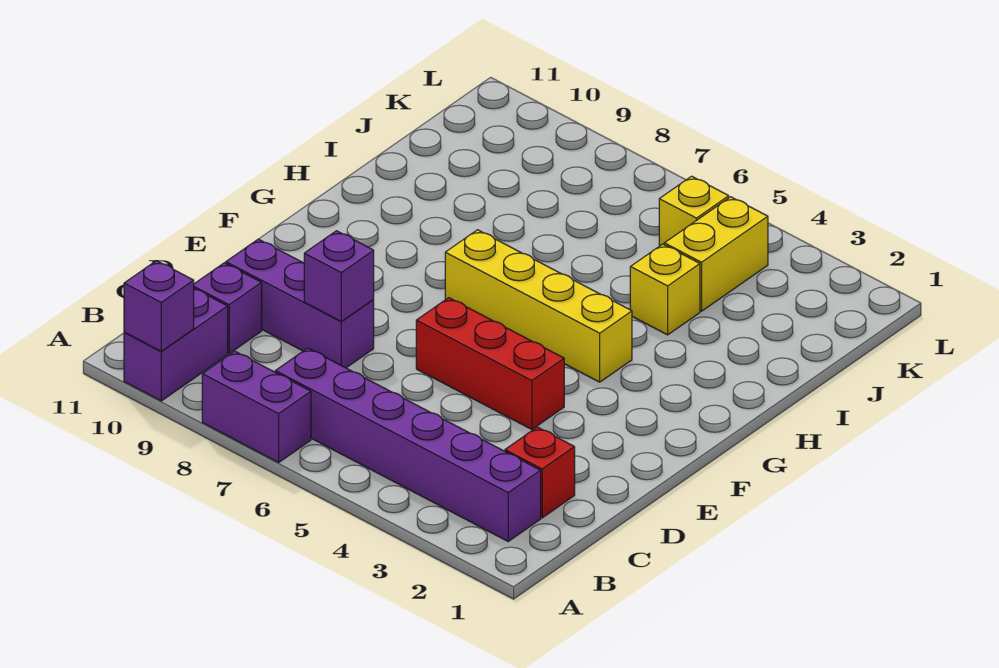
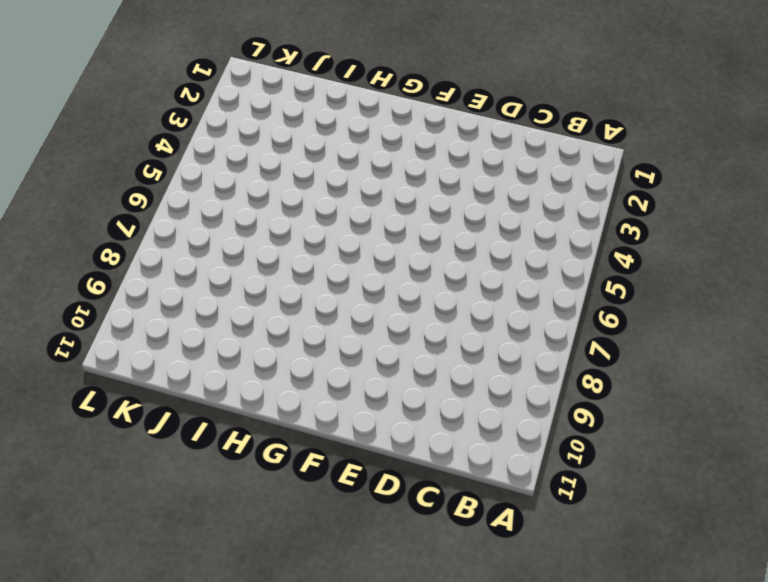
none -> purple brick A7:A8 level 1
none -> purple brick A10:B10 level 1
none -> purple brick B2:B7 level 1

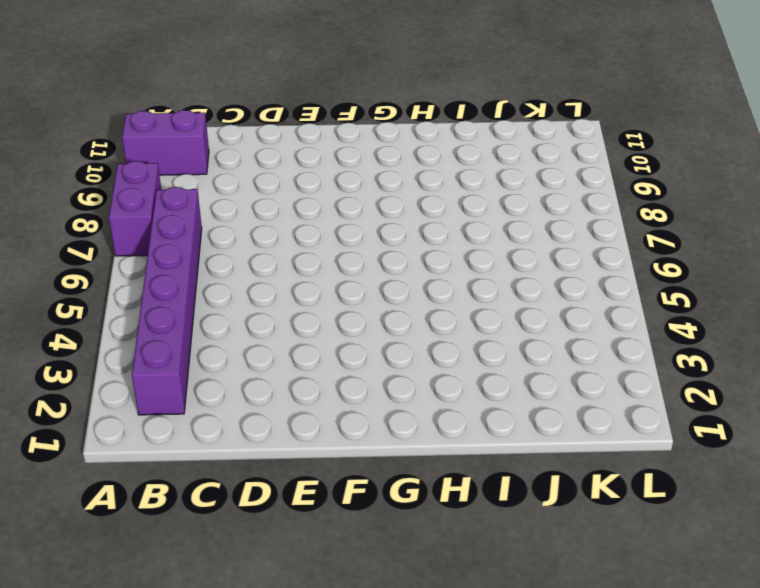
none -> red brick C2 level 1
none -> purple brick C10 level 1
none -> purple brick D8:D10 level 1

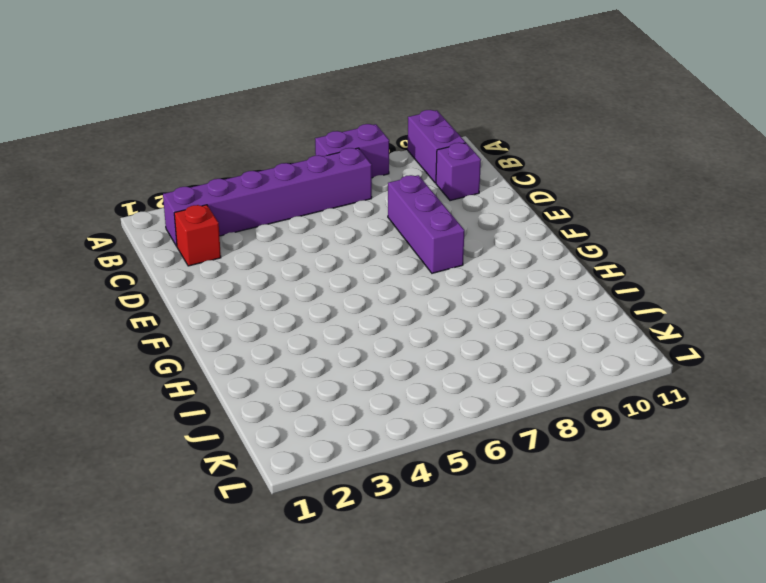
purple brick D8:F8 level 1 -> purple brick D8:D10 level 1
none -> red brick E4:E6 level 1
none -> yellow brick G4:G7 level 1
none -> yellow brick I4 level 1

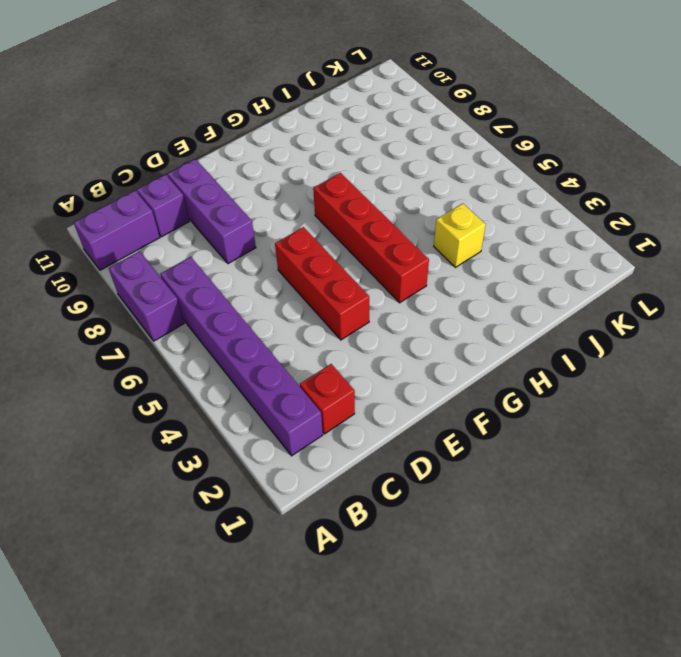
red brick G4:G7 level 1 -> yellow brick G4:G7 level 1
none -> yellow brick J4:K4 level 1
none -> yellow brick K5 level 1
none -> purple brick A10 level 2

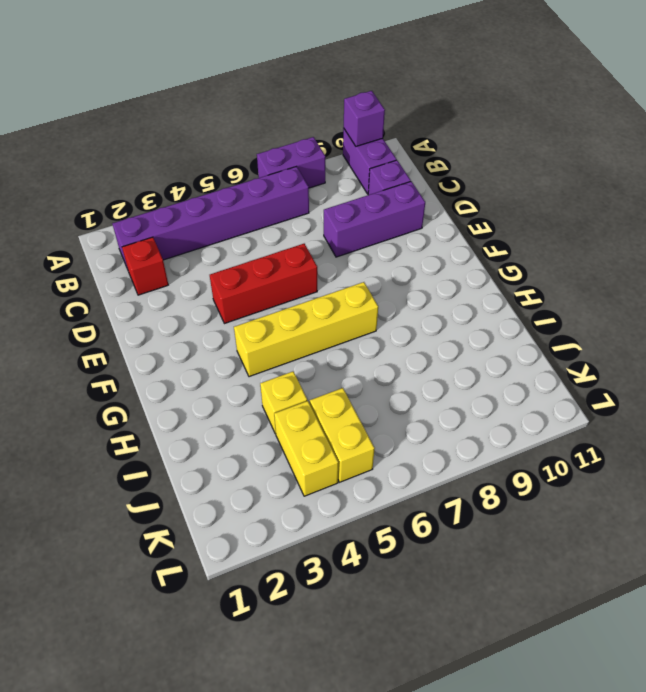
yellow brick J5:K5 level 1 -> yellow brick K5 level 1
none -> purple brick D8 level 2

